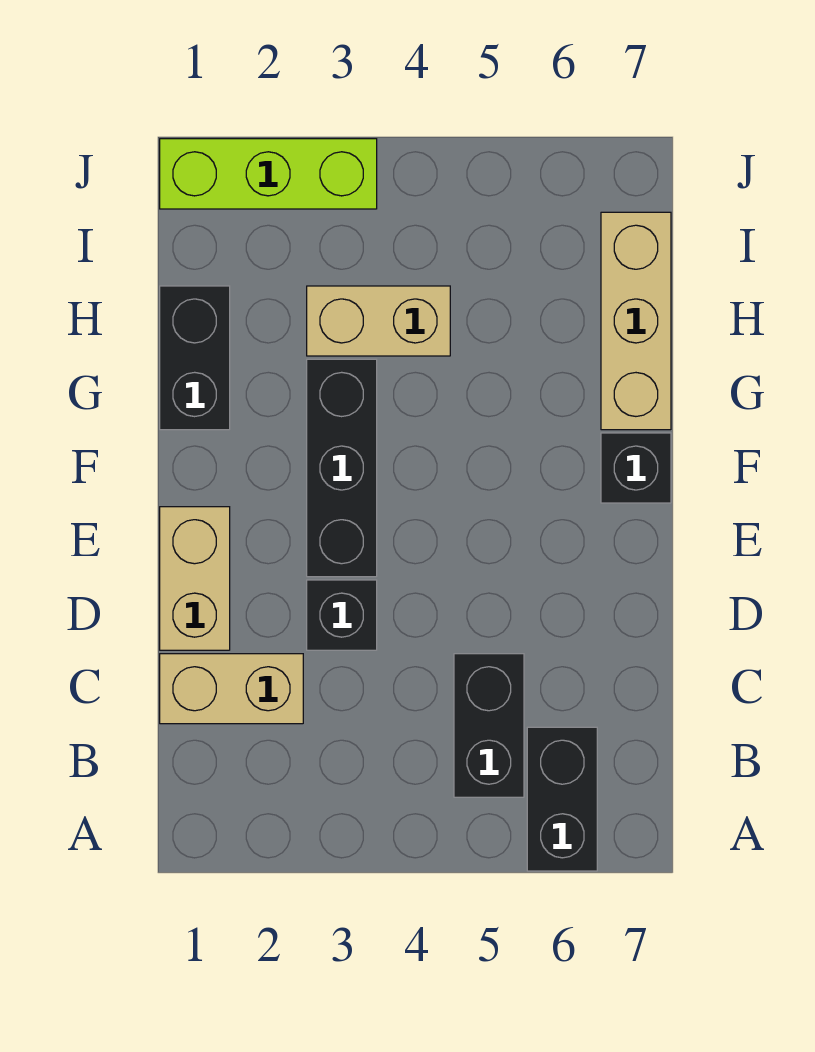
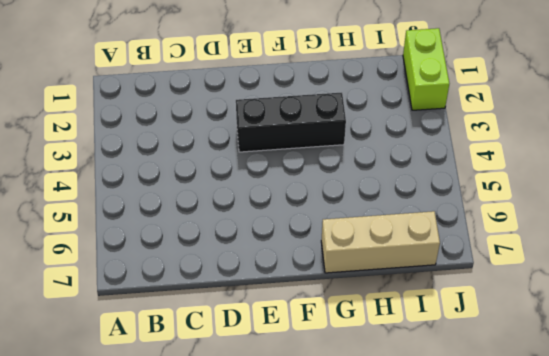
lime brick J1:J2 level 1 -> lime brick J1:J3 level 1
none -> black brick A6:B6 level 1
none -> black brick B5:C5 level 1

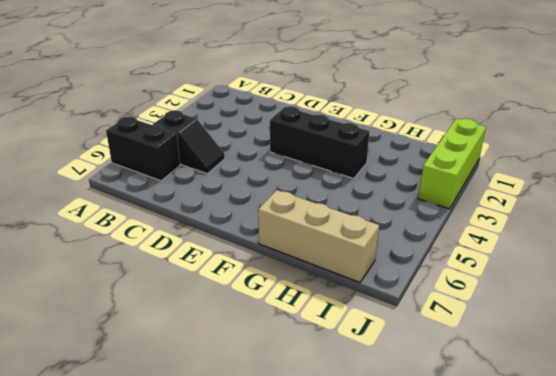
black slope B5:C5 level 1 top B -> black brick B5:C5 level 1
none -> tan brick C1:C2 level 1
none -> tan brick D1:E1 level 1

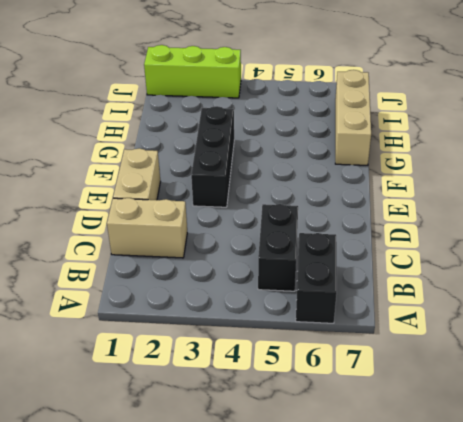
none -> black brick D3 level 1
none -> black brick F7 level 1

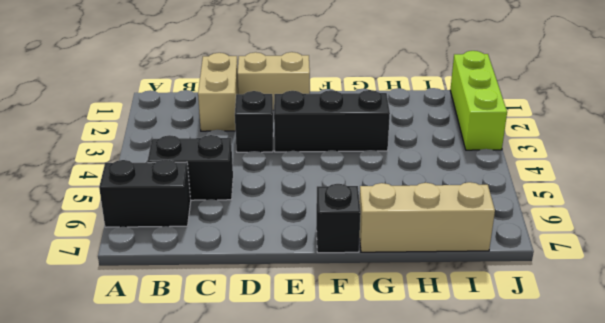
none -> black brick G1:H1 level 1
none -> tan brick H3:H4 level 1

